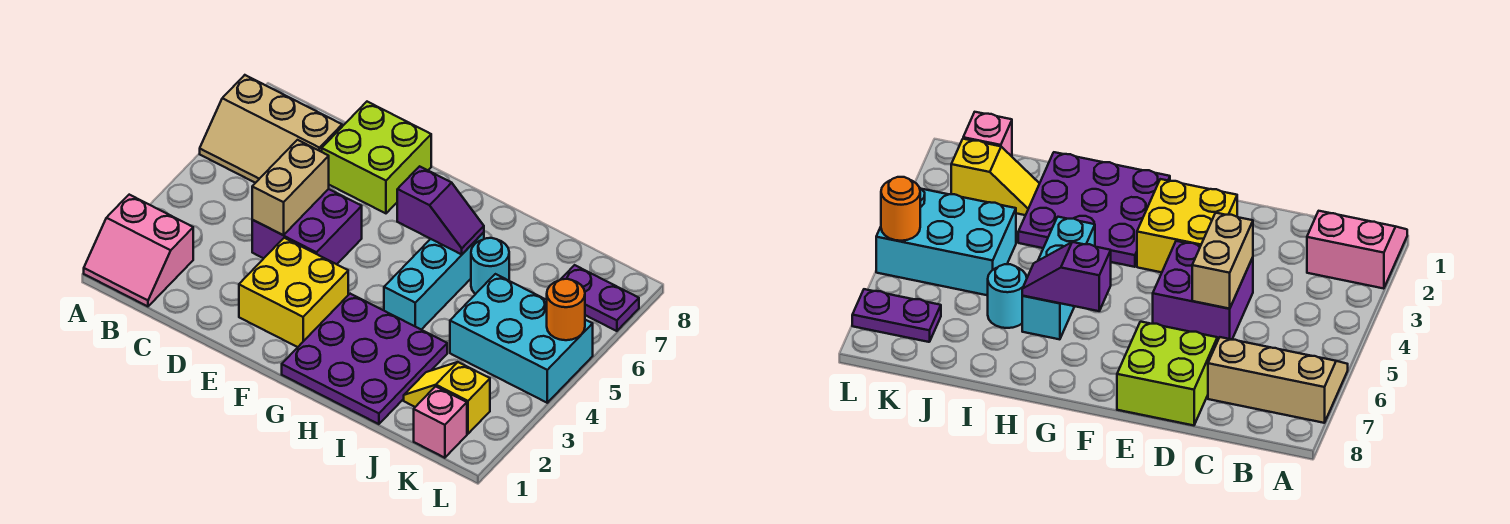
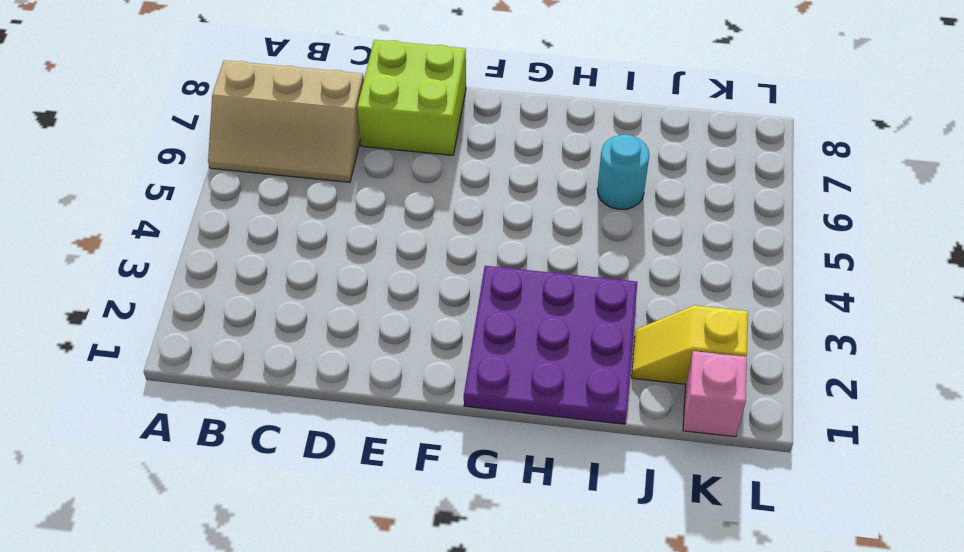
none -> pink slope A1:B2 level 1 top 2
none -> purple brick D4:E5 level 1
none -> yellow brick E2:F3 level 1

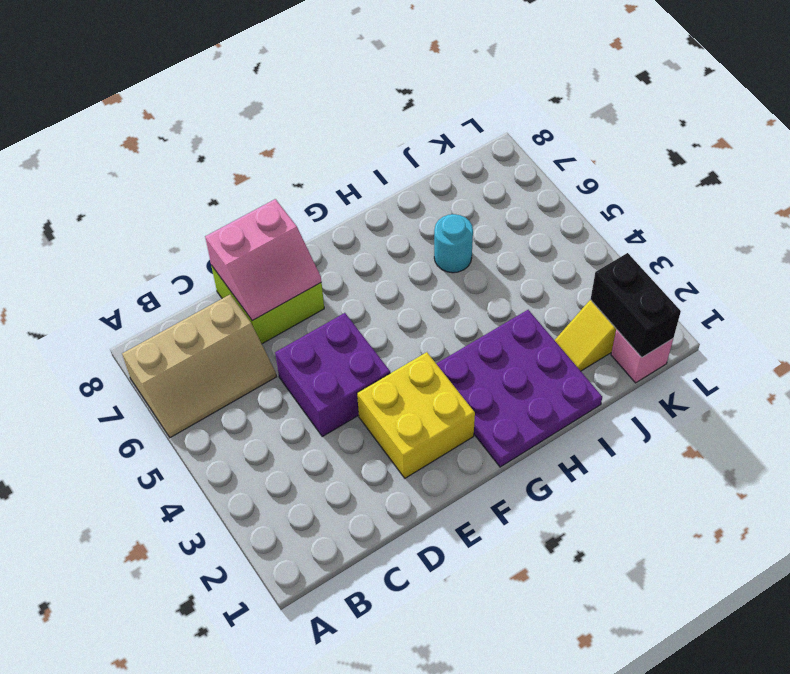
pink slope D7:E8 level 2 top 8 -> pink slope A1:B2 level 1 top 2
black brick K1:K2 level 2 -> none
none -> cyan brick H4:H6 level 1
none -> cyan brick J4:L5 level 1
none -> purple plate K7:L7 level 1

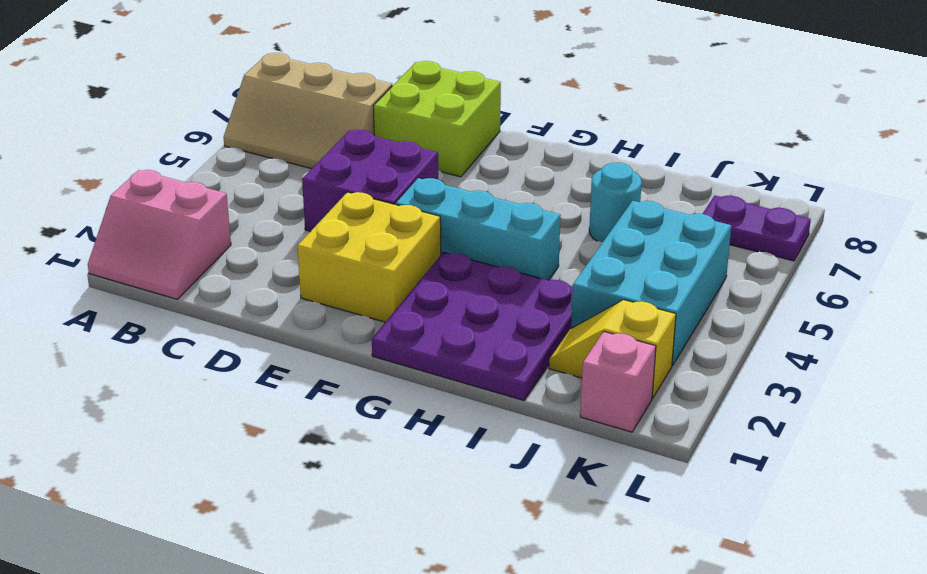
cyan brick F4:H4 level 1 -> cyan brick H4:H6 level 1
cyan brick J3:K5 level 1 -> cyan brick J4:L5 level 1
none -> tan brick D4:D5 level 2
none -> purple slope G6:H6 level 2 top G
none -> orange round brick L5 level 2

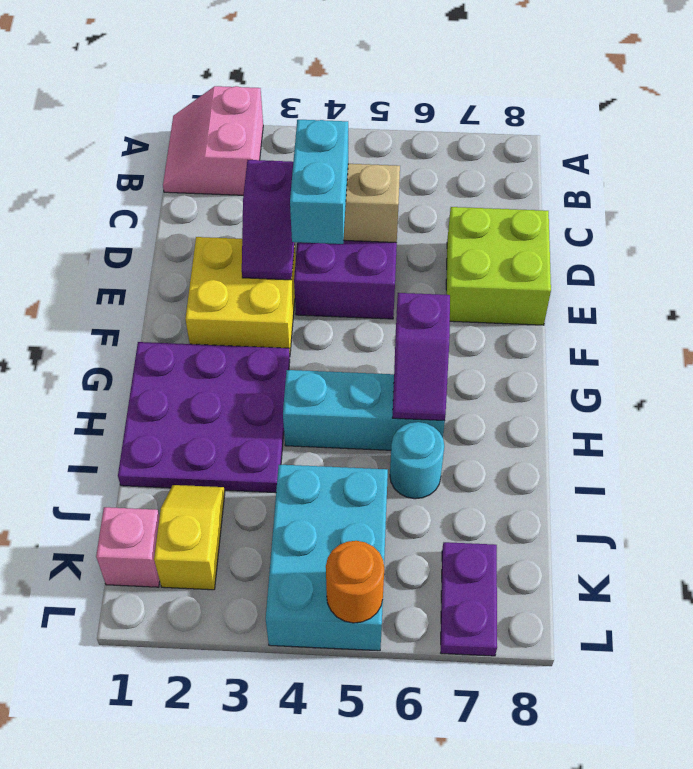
purple slope D3:E3 level 2 top D -> none
cyan brick D4:E4 level 3 -> none
none -> tan slope A6:C7 level 1 top 7

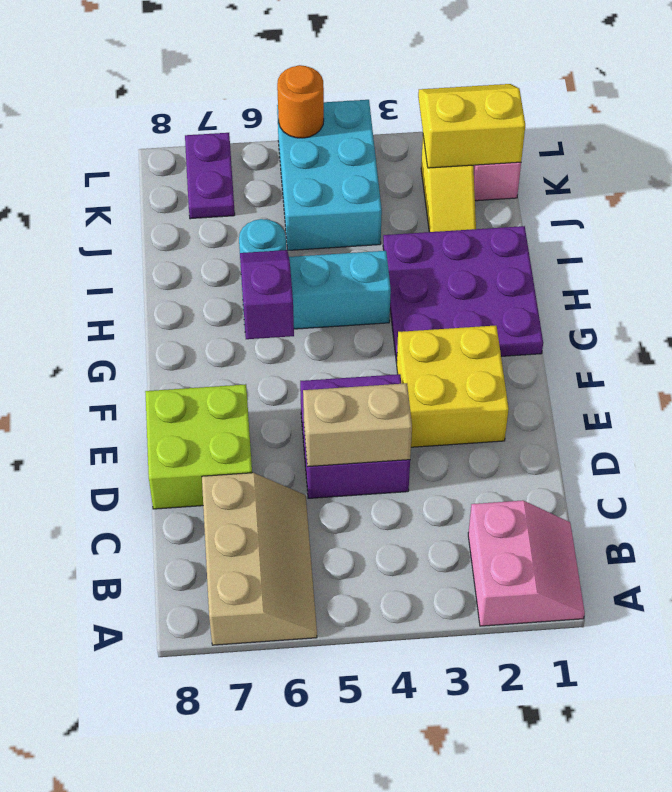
yellow slope K1:L2 level 2 top K -> none

